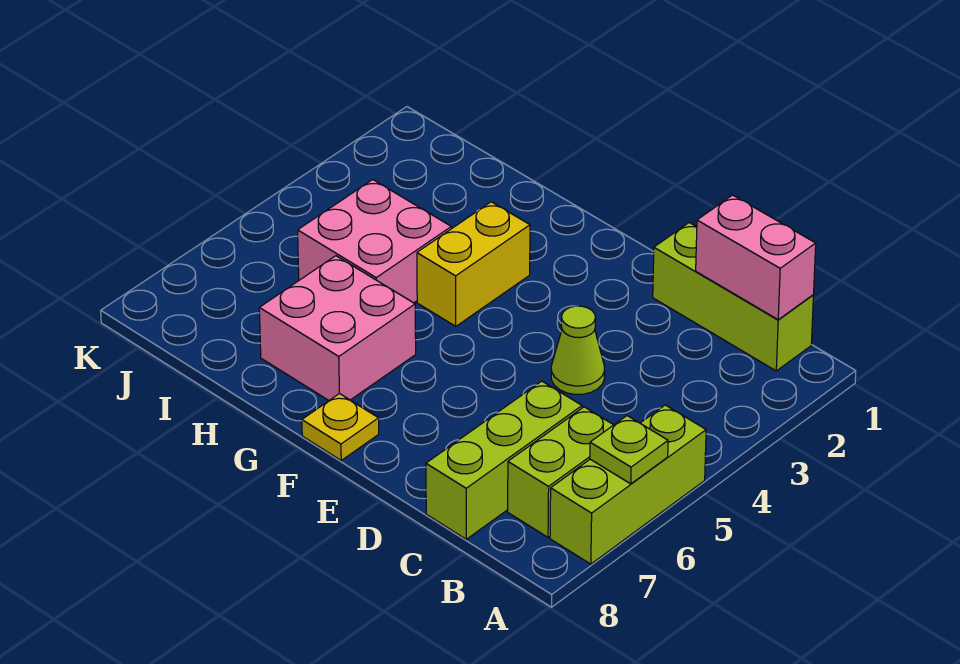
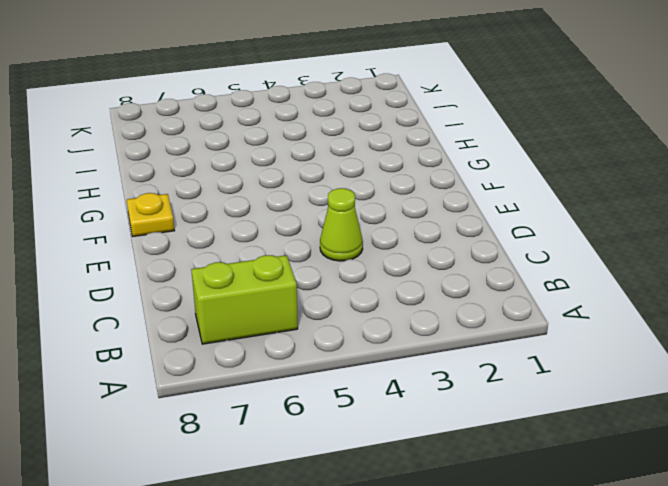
none -> lime brick A5:A7 level 1
none -> lime brick B1:D1 level 1

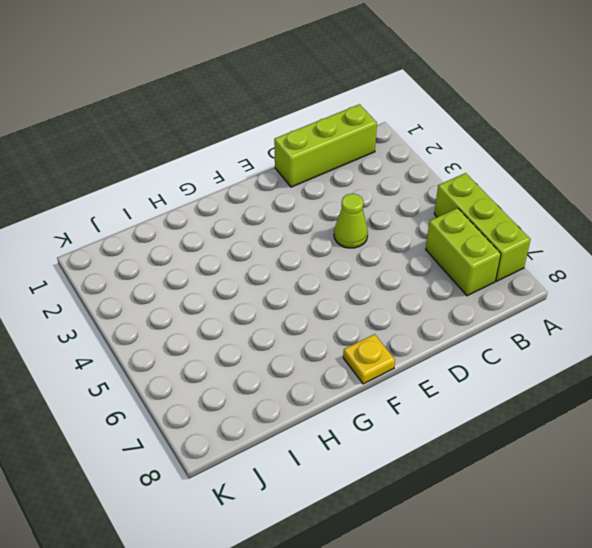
none -> lime brick C6:C8 level 1
none -> yellow brick G3:G4 level 1

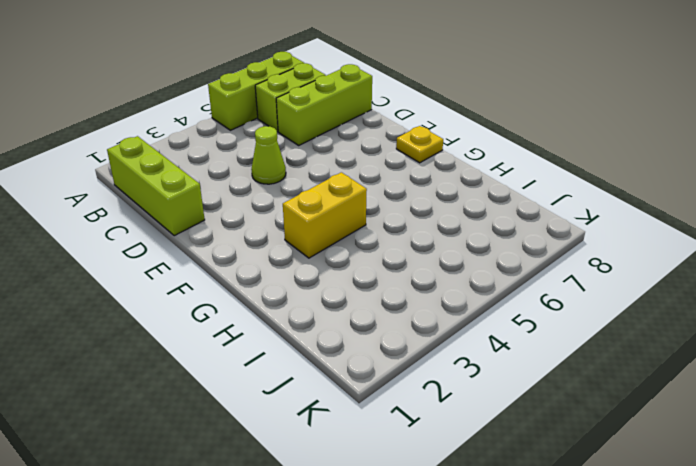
none -> pink brick G6:H7 level 1
none -> pink brick H4:I5 level 1

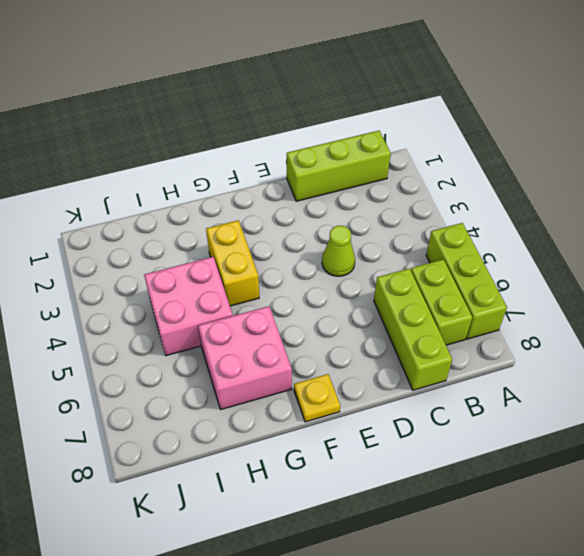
none -> lime plate A6 level 2
none -> pink brick B1:C1 level 2

